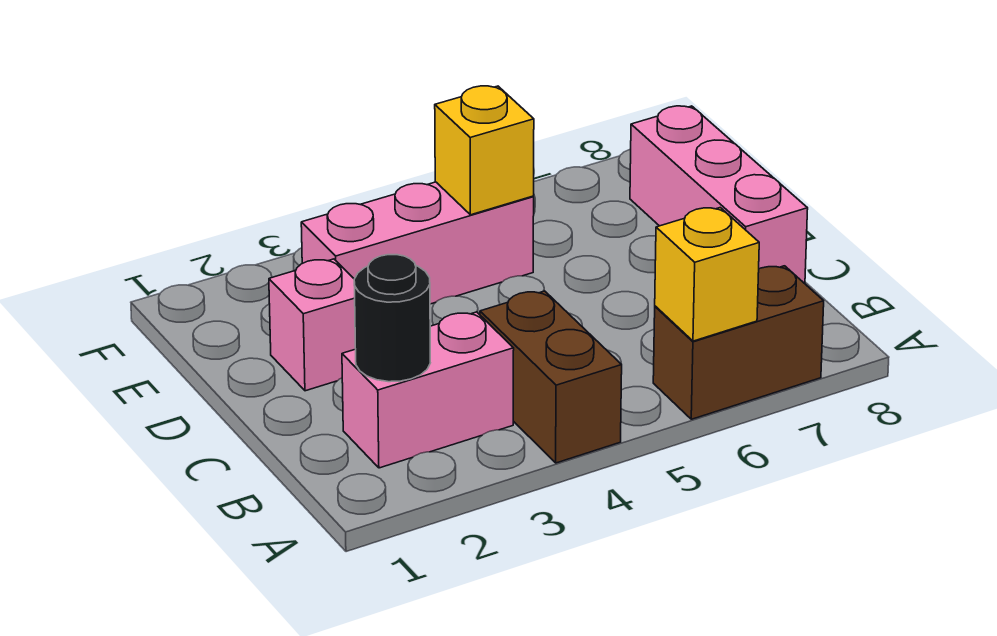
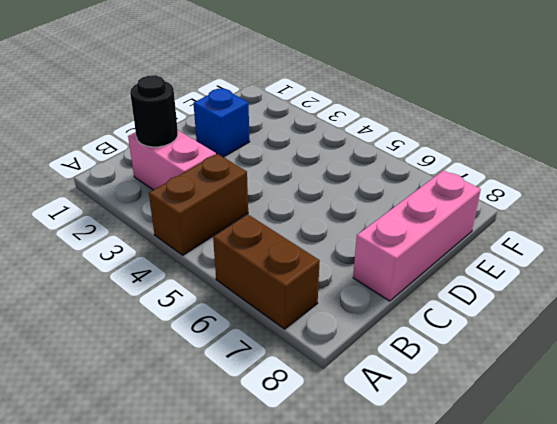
blue brick D2 level 1 -> pink brick D2 level 1
none -> pink brick E3:E5 level 1
none -> yellow brick A6 level 2

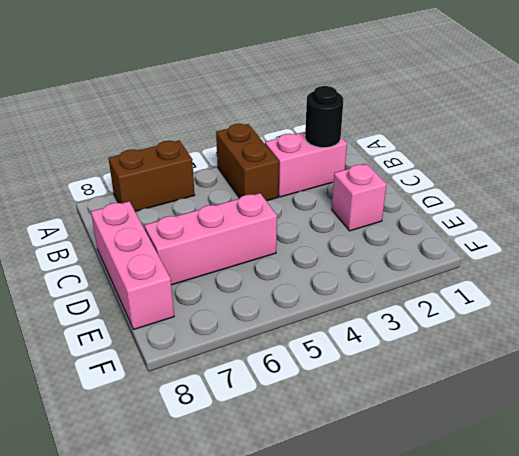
pink brick D5:D7 level 1 -> pink brick E3:E5 level 1
none -> yellow brick A6 level 2
none -> yellow brick E5 level 2

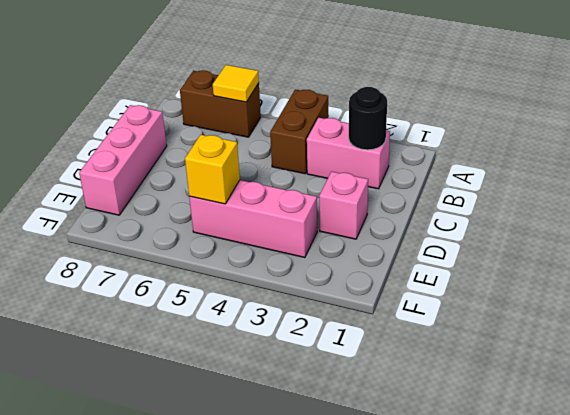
yellow tile A6 level 2 -> yellow brick A6 level 2

